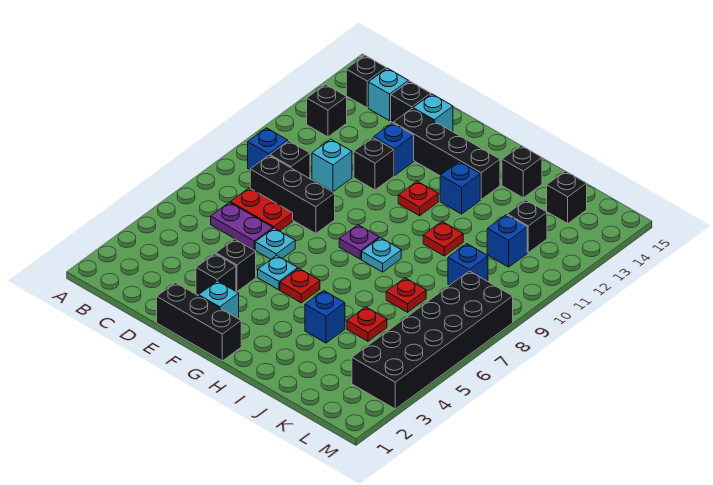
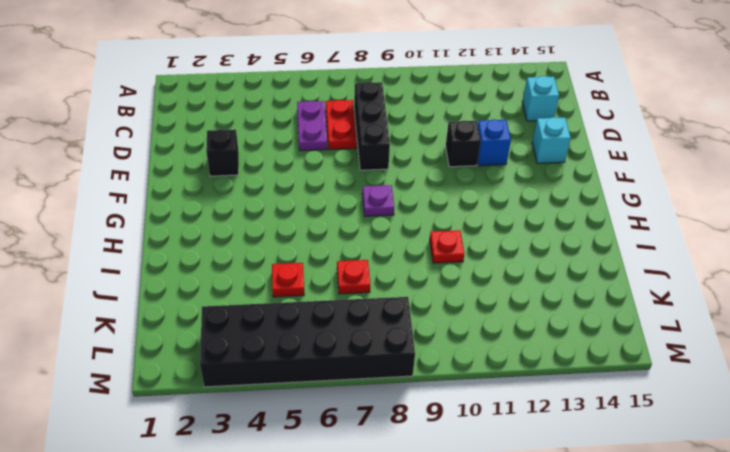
none -> blue brick B9 level 1
none -> black brick B12 level 1
none -> black brick B14 level 1
none -> black brick C9 level 1

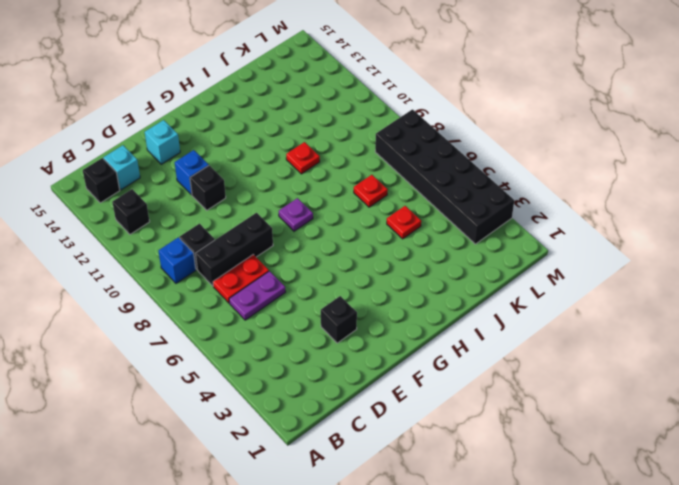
none -> cyan brick D10 level 1
none -> black brick D14 level 1
none -> black brick E1:G1 level 1
none -> black brick E4 level 1

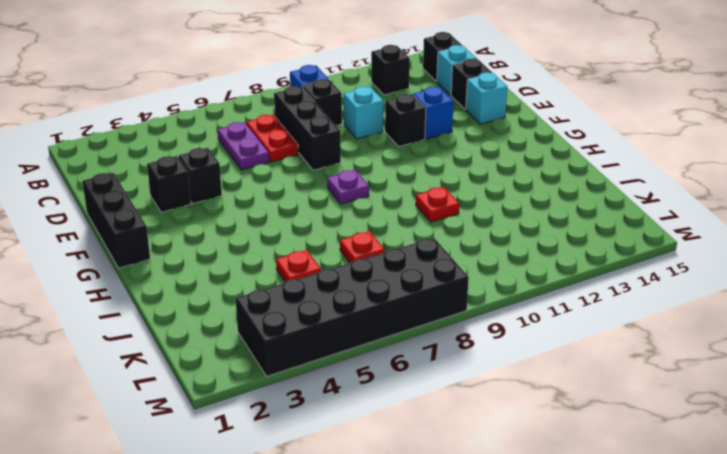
none -> cyan plate E6 level 1
none -> black brick E13:H13 level 1
none -> cyan brick F2 level 1
none -> cyan plate F5 level 1

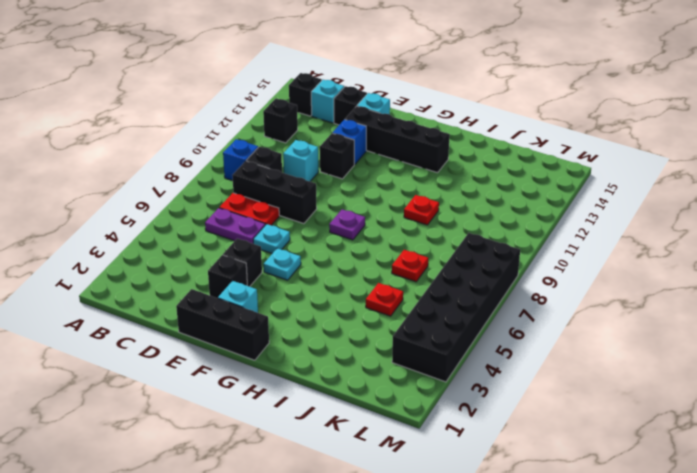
none -> red plate G5 level 1
none -> red plate G11 level 1
none -> cyan plate H8 level 1
none -> blue brick H12 level 1

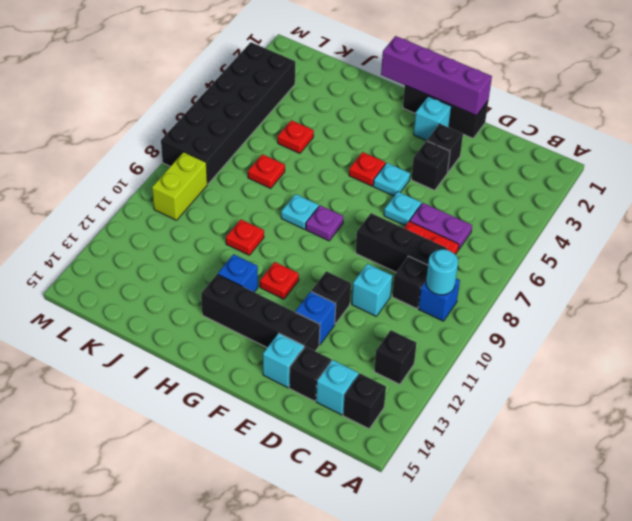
cyan round brick B9 level 2 -> none
purple brick E1:H1 level 2 -> none
lime brick L9:L10 level 1 -> none
none -> blue brick I4 level 1
none -> black brick I14 level 1
none -> blue brick K9 level 1
none -> blue brick K11 level 1

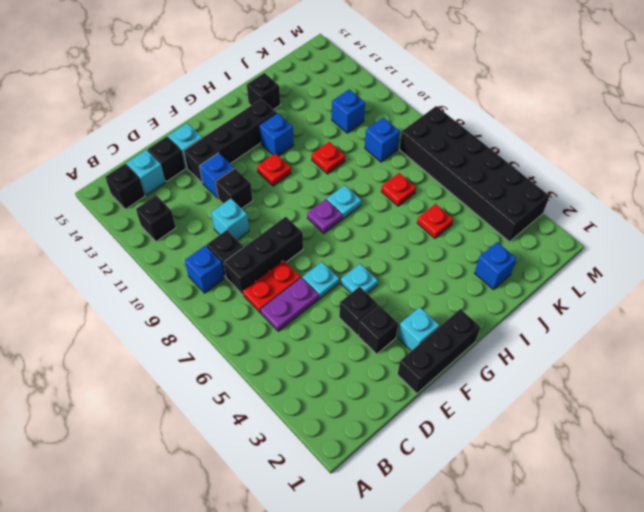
blue brick J2 level 1 -> blue brick I4 level 1
none -> red plate G5 level 1
none -> black brick K12 level 1
none -> black brick K14 level 1

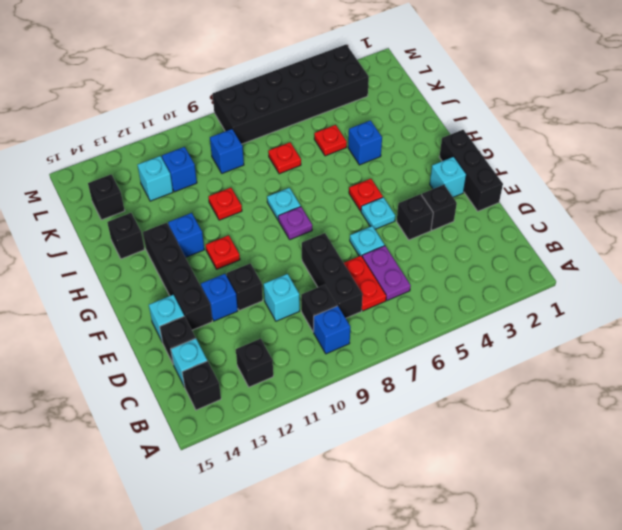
cyan brick K12 level 1 -> black brick K12 level 1

